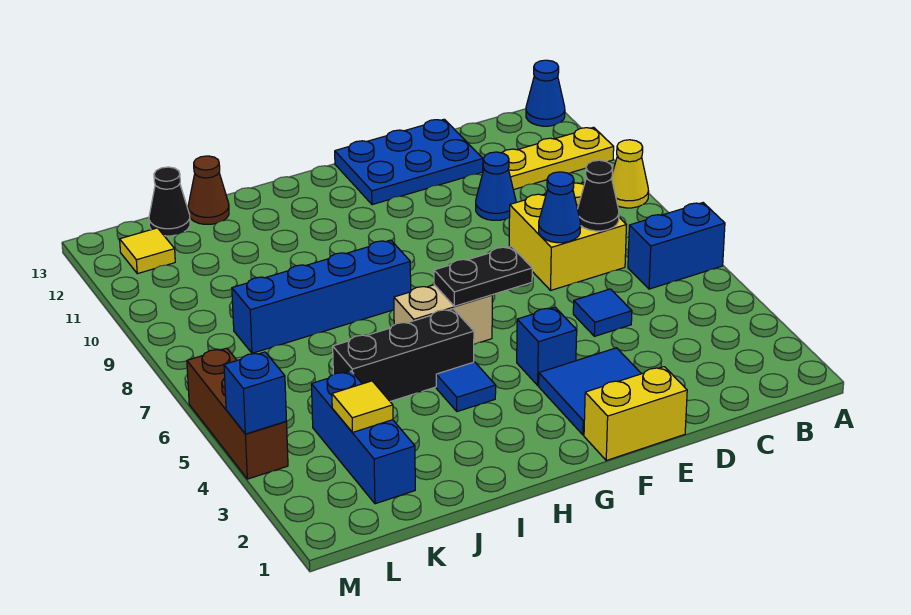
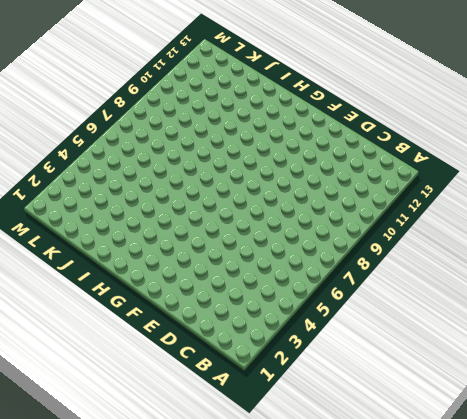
none -> blue brick A6:B6 level 1
none -> yellow cone A9 level 1
none -> yellow plate A11:C11 level 1

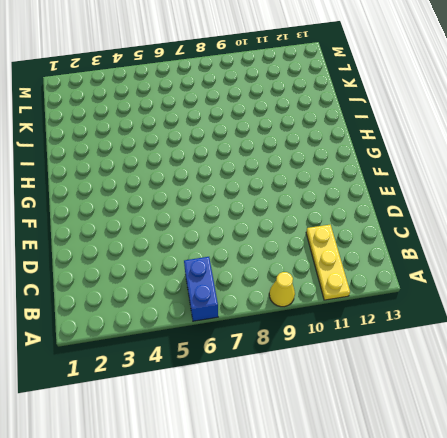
none -> blue cone A13 level 1
none -> yellow brick C7:D8 level 1
none -> blue tile D5 level 1

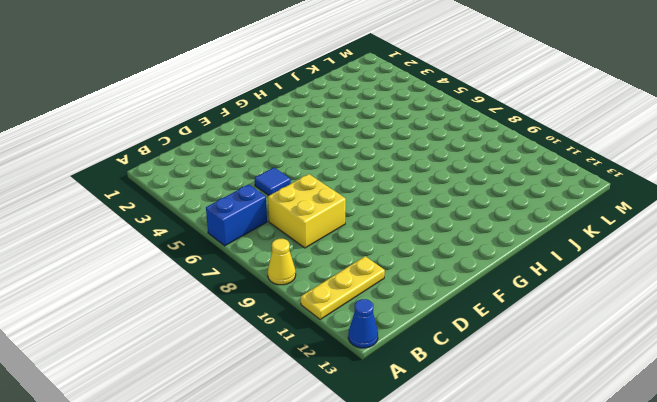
none -> blue cone D10 level 1
none -> blue plate D12:F13 level 1
none -> yellow brick E1:F1 level 1

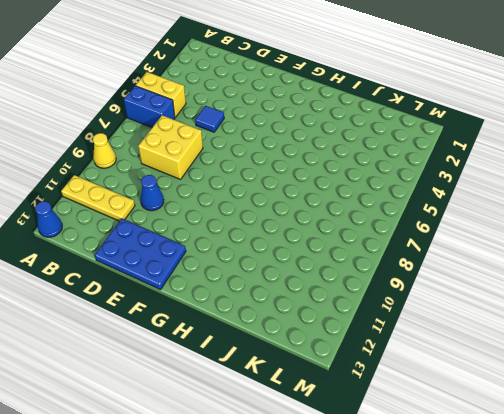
yellow brick A5:B5 level 1 -> yellow brick E1:F1 level 1
none -> blue tile E2:F3 level 1
none -> blue brick F4 level 1
none -> tan brick G6:H6 level 1

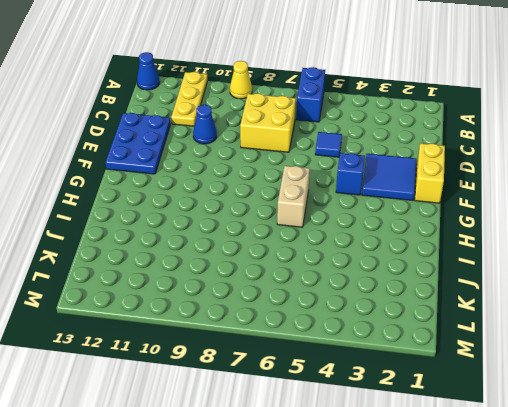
none -> blue tile H4 level 1
none -> black brick H5:J5 level 1
none -> blue brick H8:K8 level 1

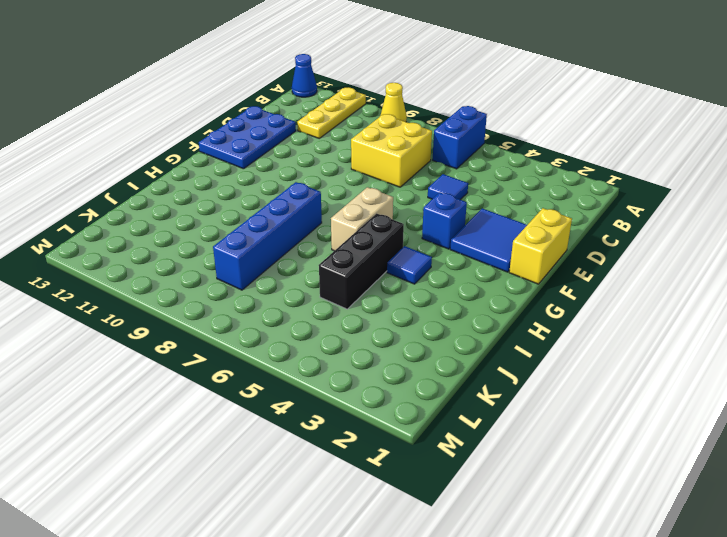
none -> blue cone D10 level 1
none -> brown cone J13 level 1
none -> blue brick K2:K4 level 1

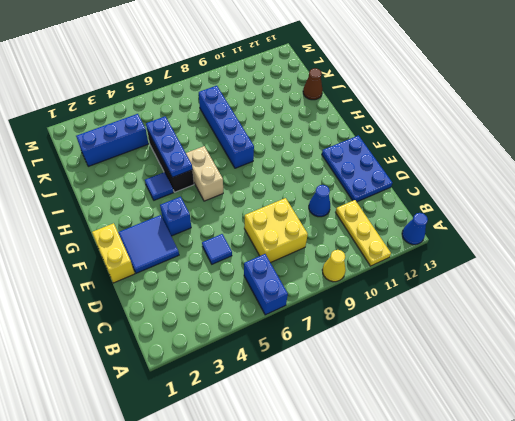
blue plate H5:J5 level 2 -> none
none -> black cone K13 level 1
none -> yellow tile L12 level 1
none -> brown brick M4:M6 level 1

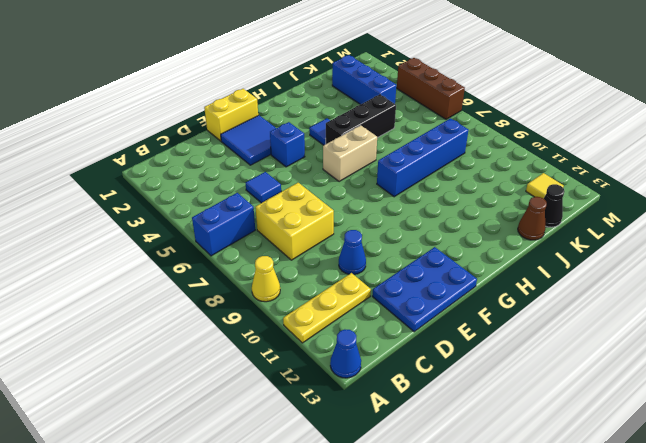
none -> black cone C7 level 2
none -> blue cone D7 level 2
none -> black plate F6:G6 level 2

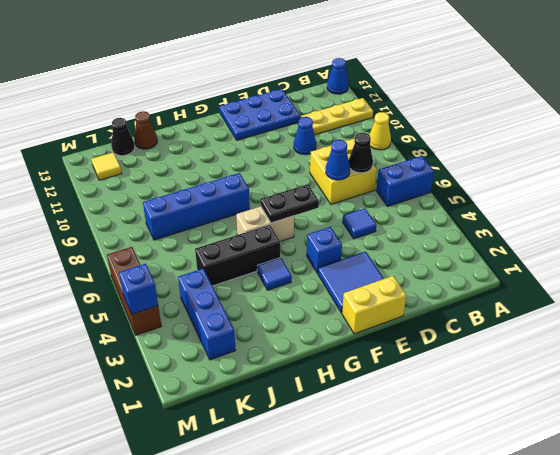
none -> yellow tile K3 level 2

